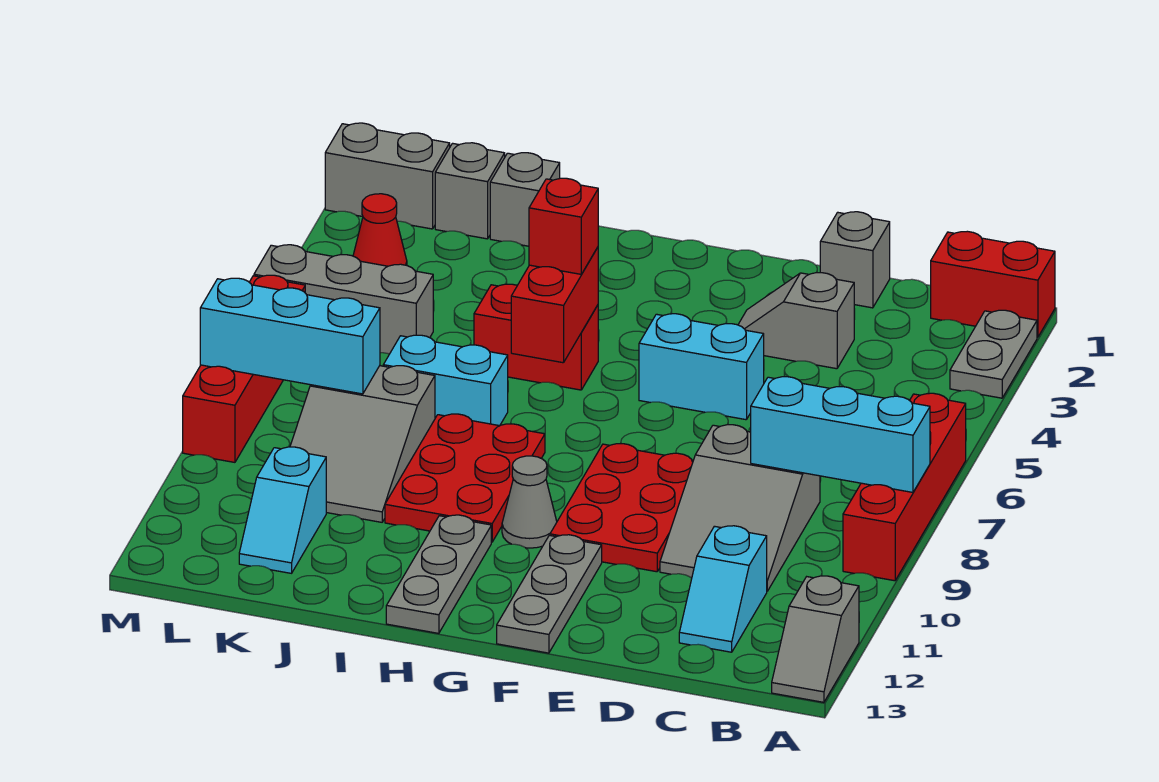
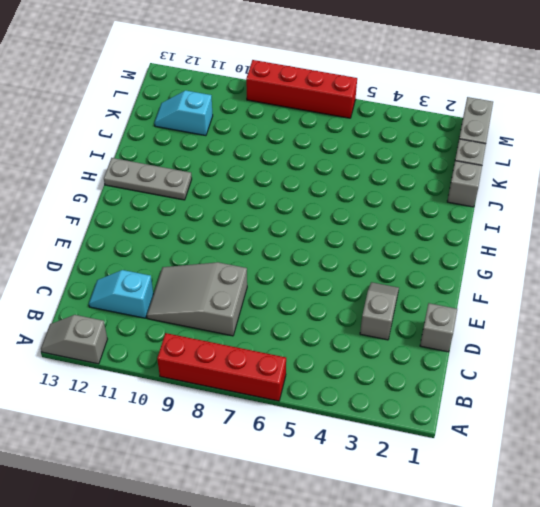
none -> red brick A1:B1 level 1
none -> grey plate A2:A3 level 1
none -> cyan brick E5:F5 level 1

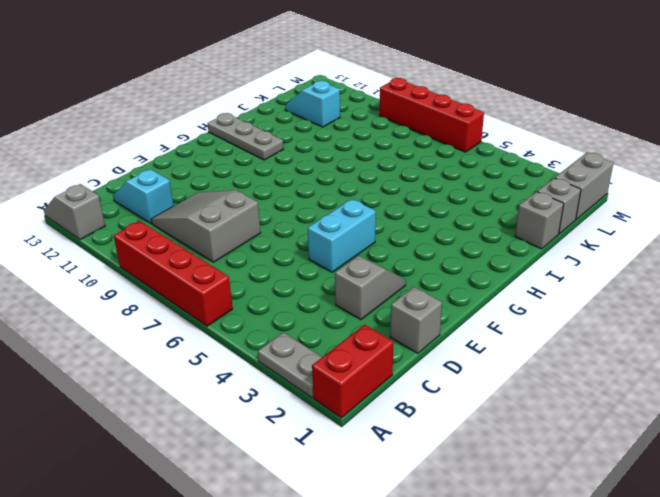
none -> red plate E8:F10 level 1
none -> grey plate F11:F13 level 1
none -> grey cone G10 level 1

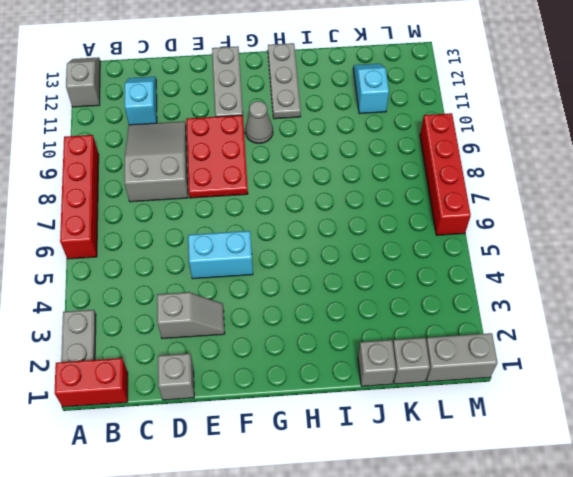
none -> red brick H5:I5 level 1
none -> red plate H8:I10 level 1
none -> cyan brick I7:J7 level 1

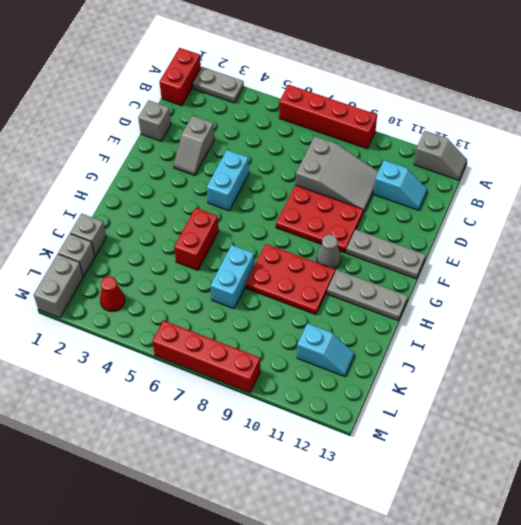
none -> grey slope J8:K10 level 1 top 8
none -> grey brick K5:M5 level 1
none -> cyan brick A8:C8 level 2

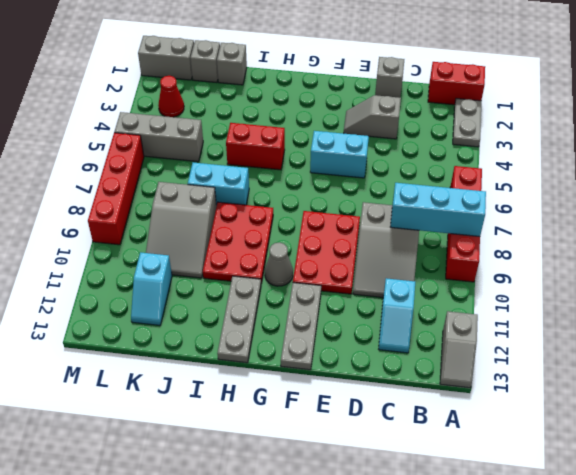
none -> red brick H5:H6 level 2
none -> cyan brick K8:M8 level 2
none -> red brick H5 level 3

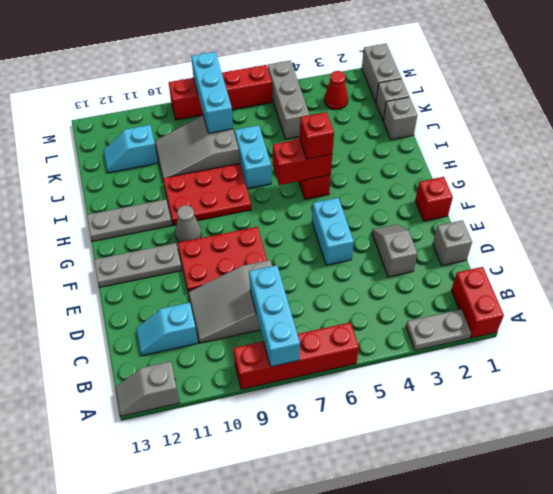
red brick F1 level 1 -> none

